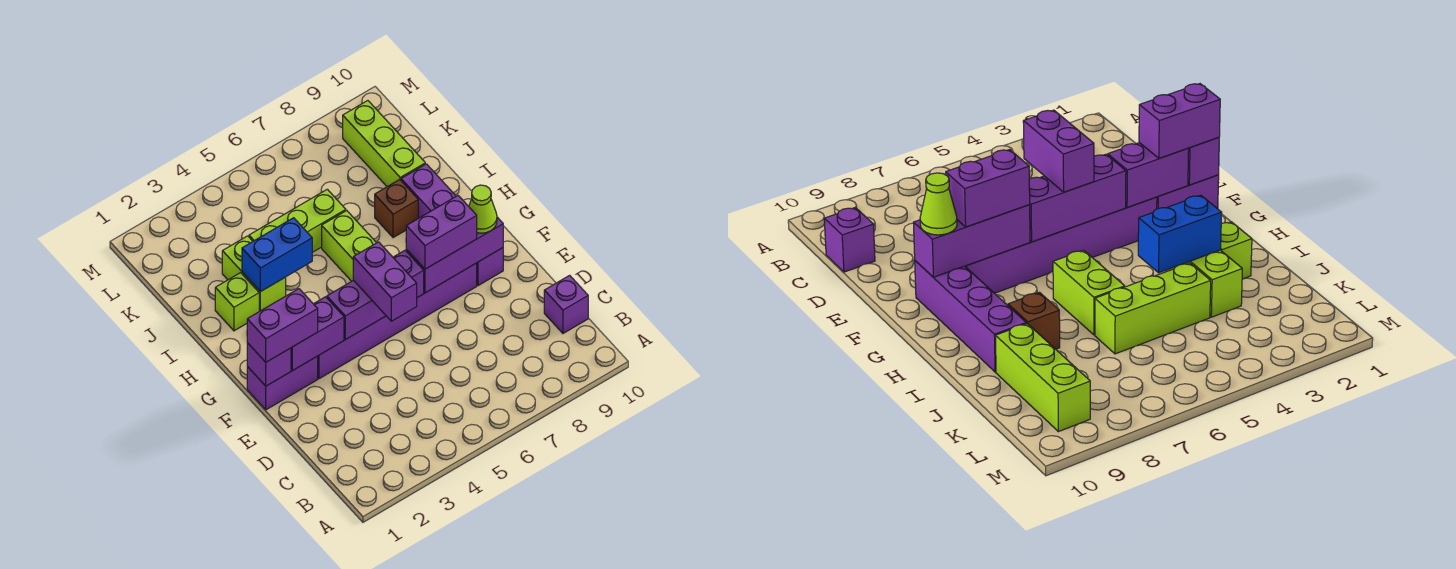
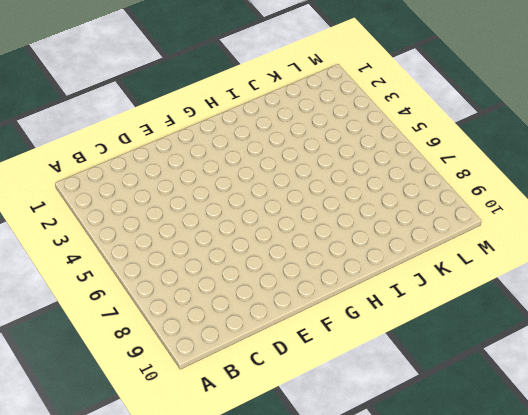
none -> purple brick C10 level 1
none -> purple brick F1:F2 level 1
none -> purple brick F3:F8 level 1

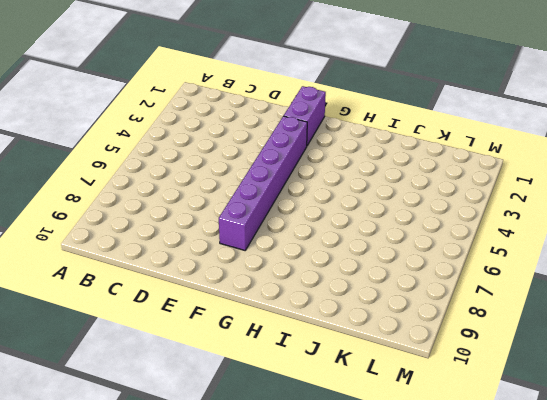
none -> purple brick C10 level 1
none -> purple brick F9:I9 level 1
none -> lime brick H6:I6 level 1

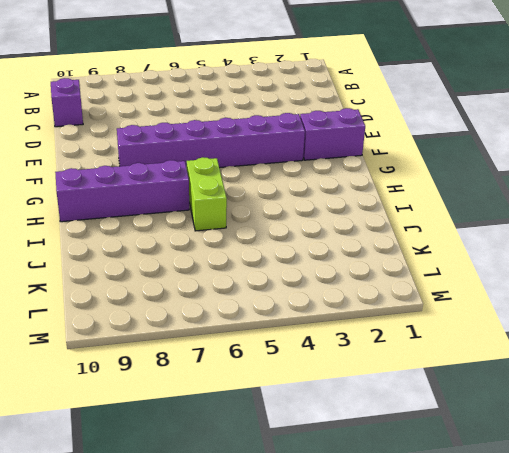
purple brick H7:H10 level 1 -> purple brick F9:I9 level 1
none -> lime brick I2 level 1
none -> lime brick I3:J3 level 1
none -> brown brick I8 level 1

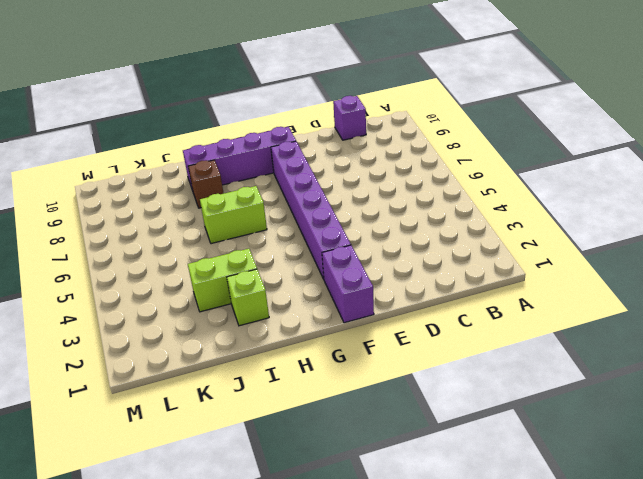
none -> lime brick J4:J6 level 1
none -> lime brick J9:L9 level 1
none -> purple brick F1 level 2

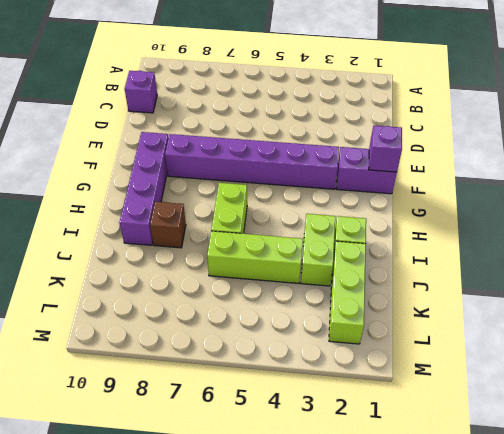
lime brick J2:L2 level 1 -> lime brick J9:L9 level 1
none -> purple brick F2:F3 level 2
none -> purple brick F4:F6 level 2
none -> purple brick F7:F9 level 2

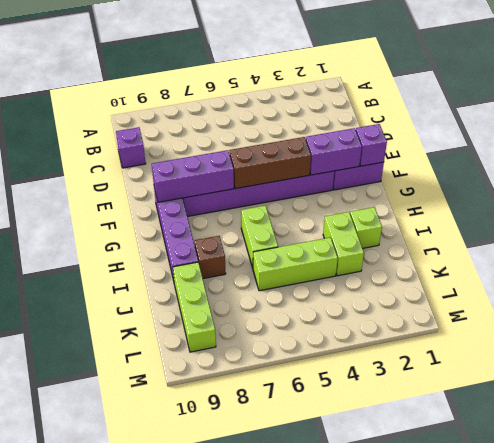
brown brick F4:F6 level 2 -> purple brick F4:F6 level 2
none -> blue brick I3:I4 level 2
none -> purple brick E5:F5 level 3
none -> purple brick F1:F2 level 3

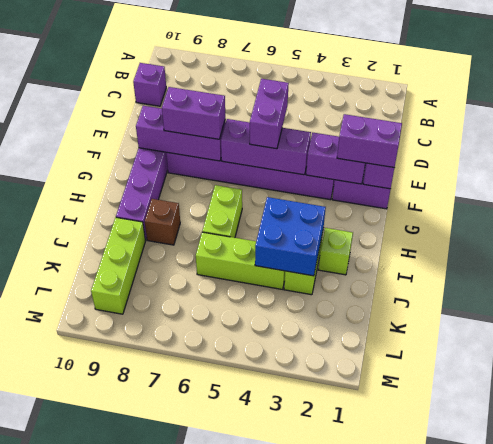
blue brick I3:J4 level 2 -> blue brick I3:I4 level 2
none -> lime cone F9 level 3

